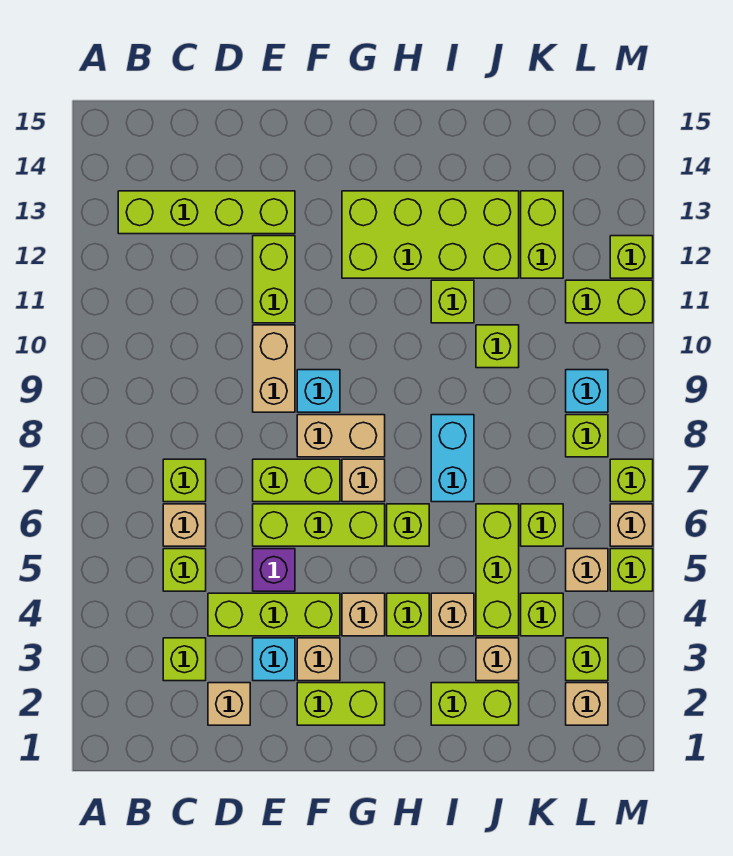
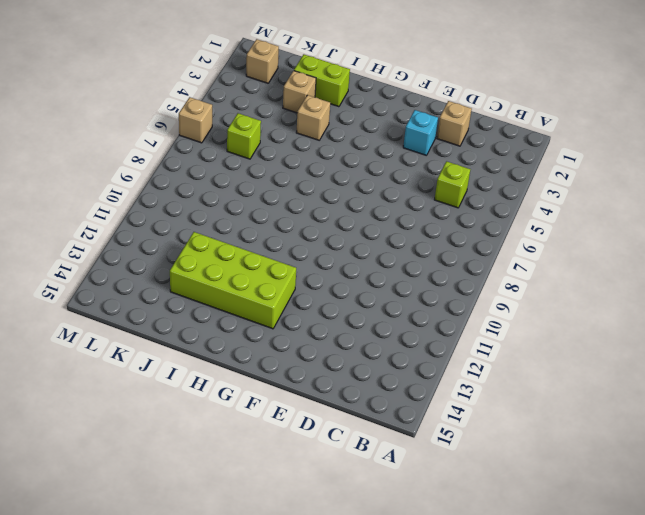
none -> lime brick B13:E13 level 1
none -> lime brick C3 level 1
none -> tan brick C6 level 1
none -> lime brick C7 level 1

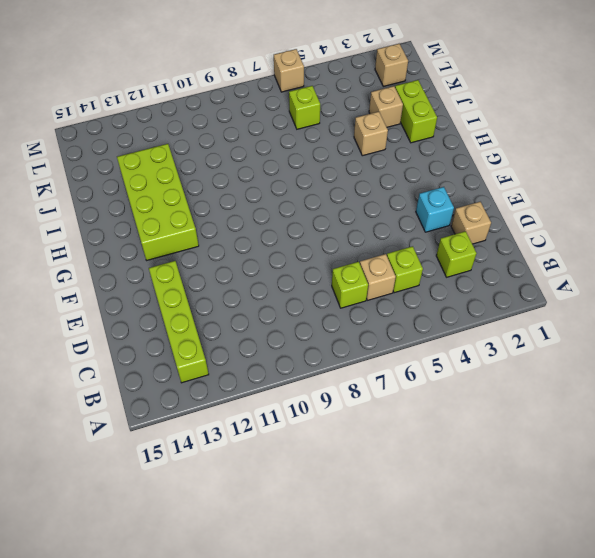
none -> lime brick D4:F4 level 1
none -> purple brick E5 level 1
none -> lime brick E6:G6 level 1
none -> lime brick E7:F7 level 1

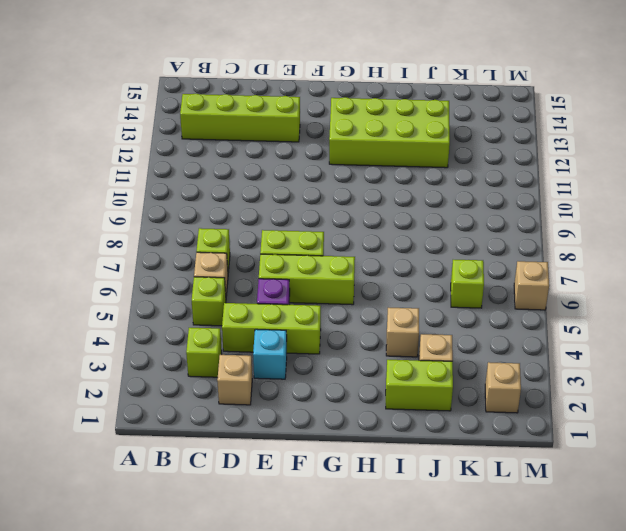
none -> tan brick E9:E10 level 1
none -> lime brick E11:E12 level 1
none -> lime brick F2:G2 level 1
none -> tan brick F3 level 1

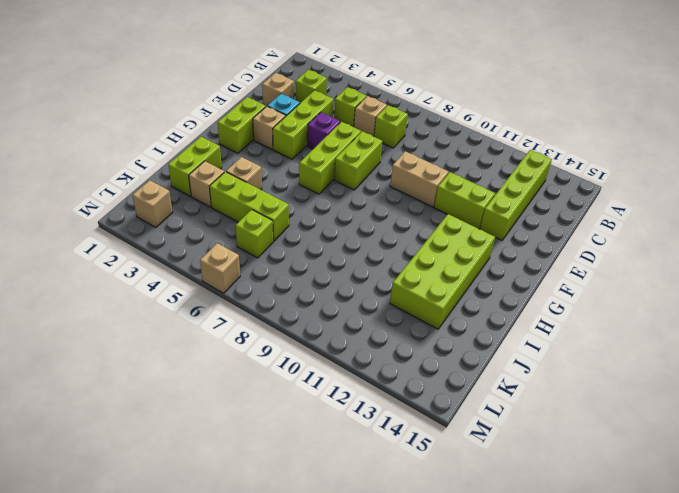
none -> tan brick F8:G8 level 1
none -> cyan brick F9 level 1
none -> tan brick G4 level 1
none -> tan brick G7 level 1

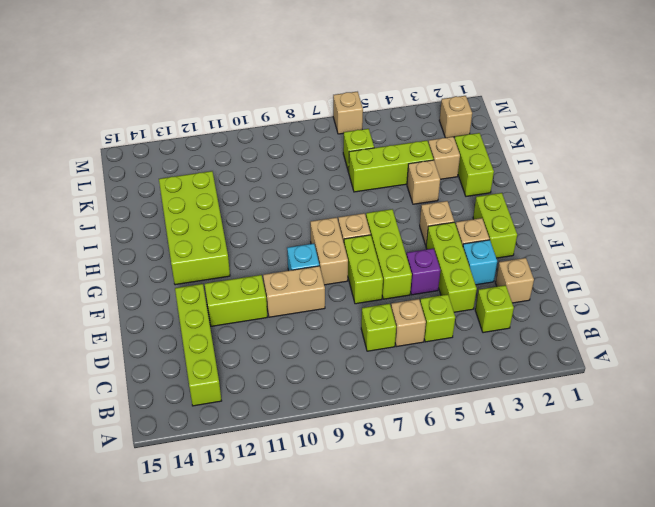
none -> lime brick H4 level 1
none -> lime brick H6 level 1
none -> cyan brick I7:I8 level 1
none -> lime brick I11 level 1

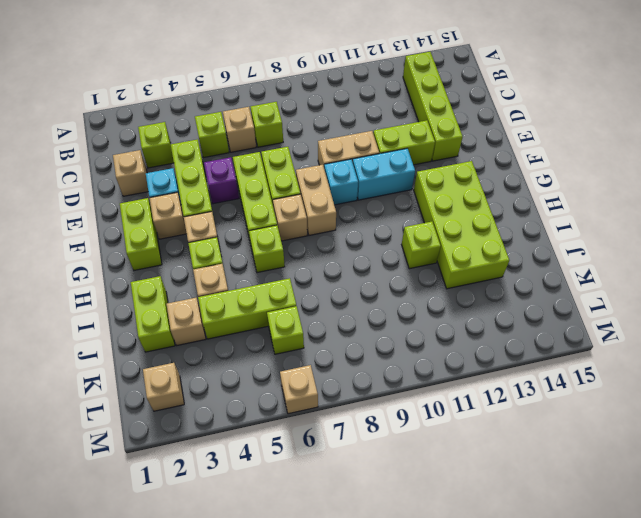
cyan brick F10:F11 level 1 -> cyan brick I7:I8 level 1
none -> lime brick J10 level 1
none -> lime brick K4 level 1
none -> lime brick K12:K13 level 1
none -> lime brick L3 level 1

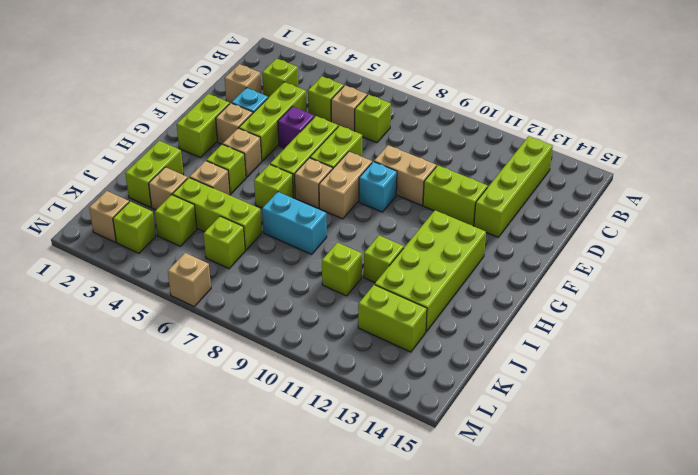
none -> tan brick L5 level 1
none -> lime brick L8 level 1
none -> cyan brick L9 level 1
none -> lime brick L11:M11 level 1

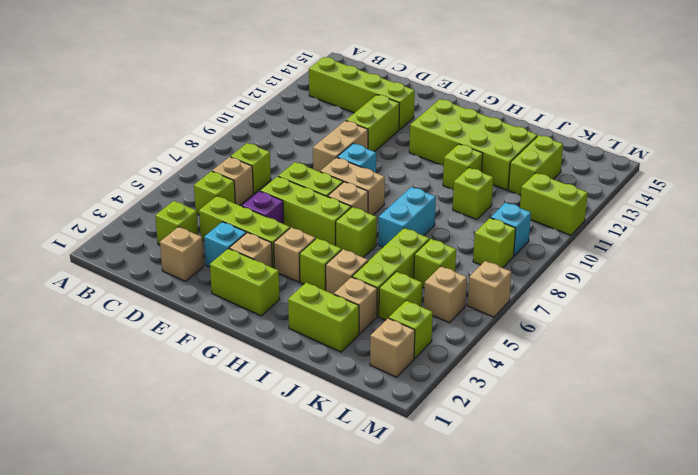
none -> lime brick M5 level 1
none -> lime brick M7 level 1
none -> lime brick M12 level 1

